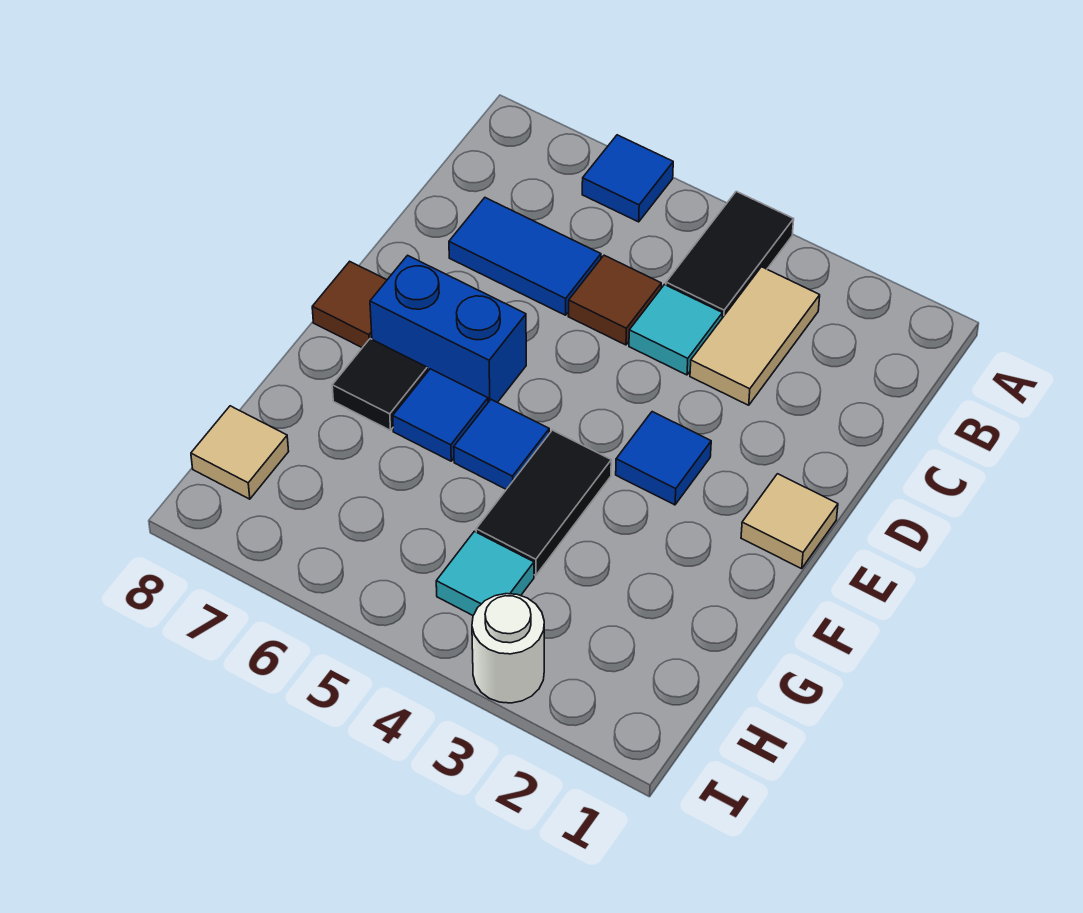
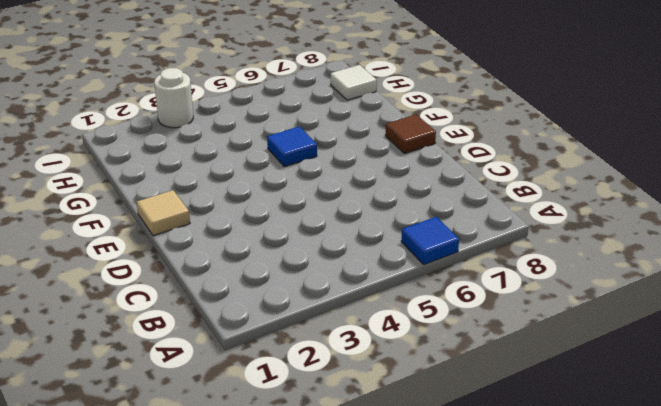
white tile H8 level 1 -> tan tile H8 level 1
none -> black tile A4:B4 level 1
none -> tan tile B3:C3 level 1
none -> cyan tile C4 level 1

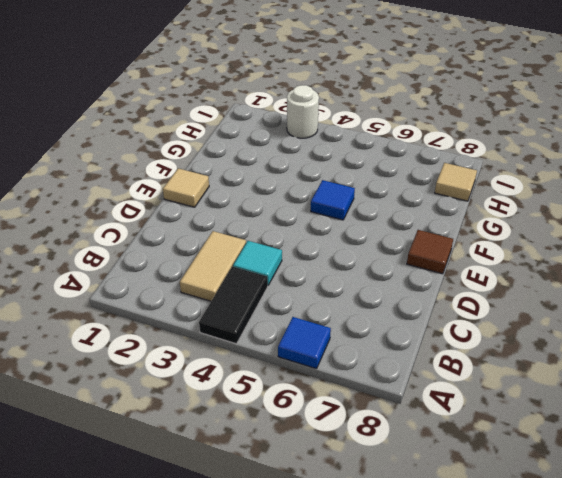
none -> brown tile C5 level 1
none -> blue tile C6:C7 level 1
none -> blue tile E3 level 1

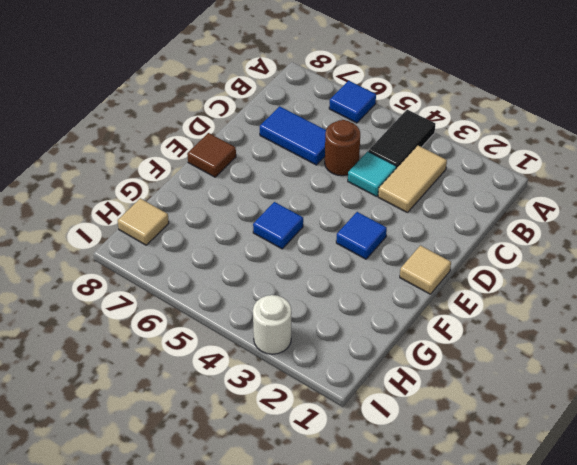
brown round brick C5 level 1 -> brown tile C5 level 1
none -> blue brick E6:E7 level 1
none -> black tile F4:G4 level 1
none -> blue tile F6 level 1

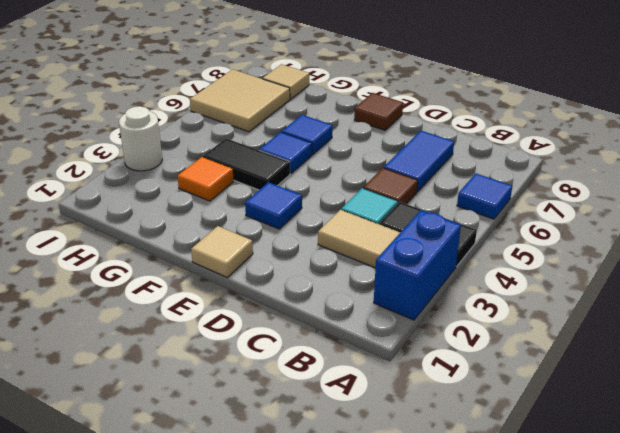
blue brick A2:A3 level 1 -> blue brick E6:E7 level 1
orange tile G3 level 1 -> none
tan tile H6:I7 level 1 -> none
none -> black tile F7 level 1
none -> cyan tile H4 level 1

